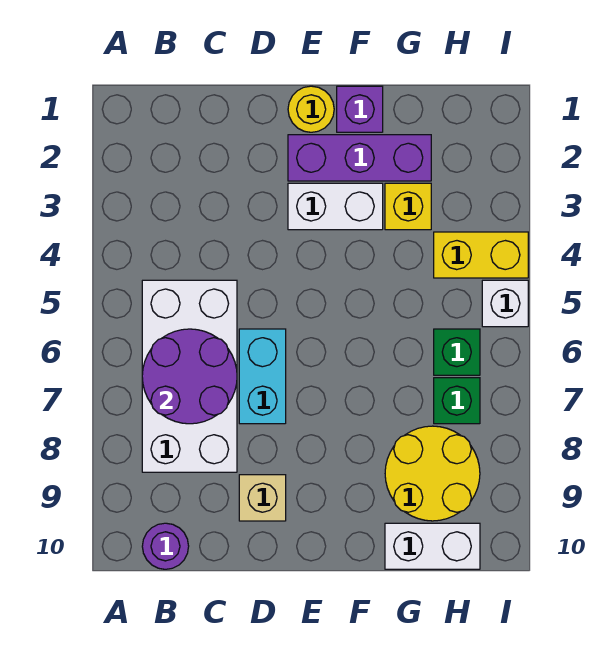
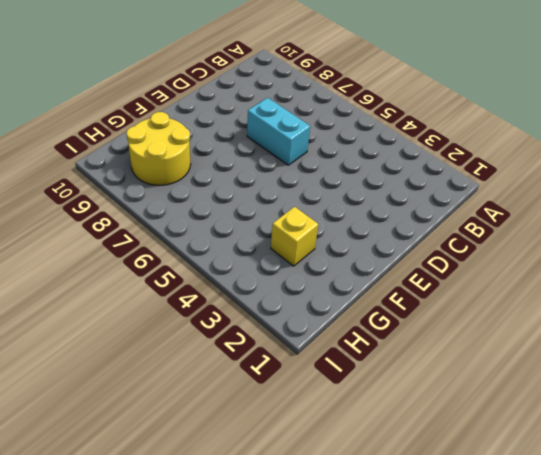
none -> white brick B5:C8 level 1
none -> purple round brick B10 level 1
none -> tan brick D9 level 1

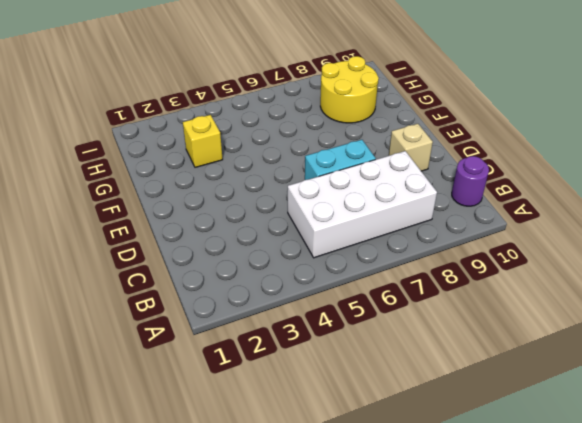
none -> yellow round brick E1 level 1
none -> purple brick E2:G2 level 1
none -> white brick E3:F3 level 1

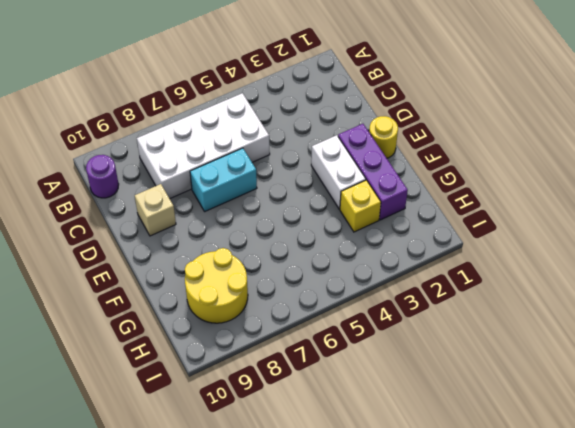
none -> purple brick F1 level 1
none -> white brick G10:H10 level 1
none -> yellow brick H4:I4 level 1

